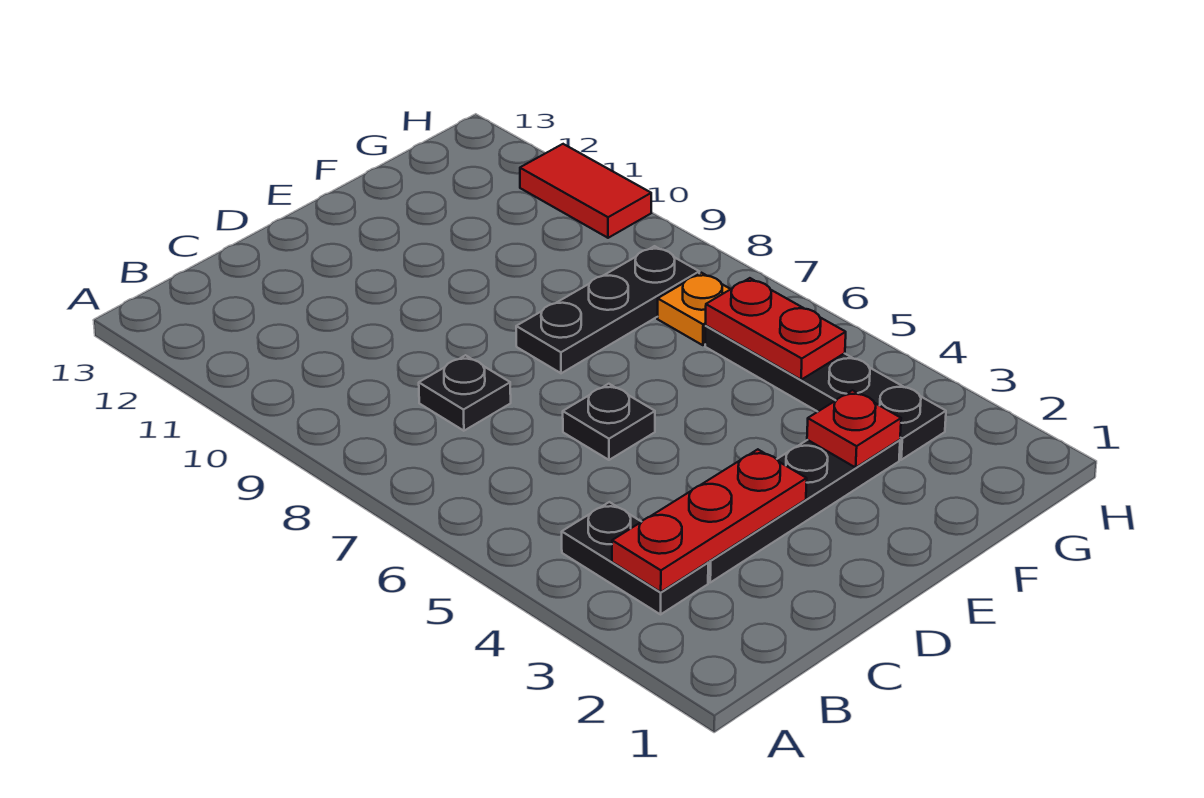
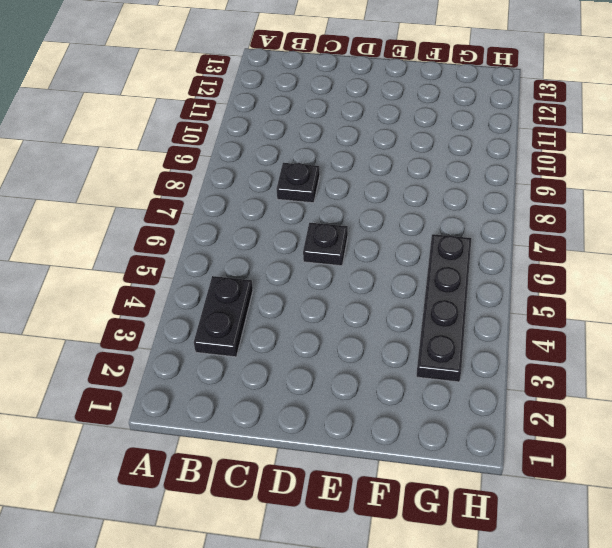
none -> black plate C3:F3 level 1
none -> black plate E8:G8 level 1

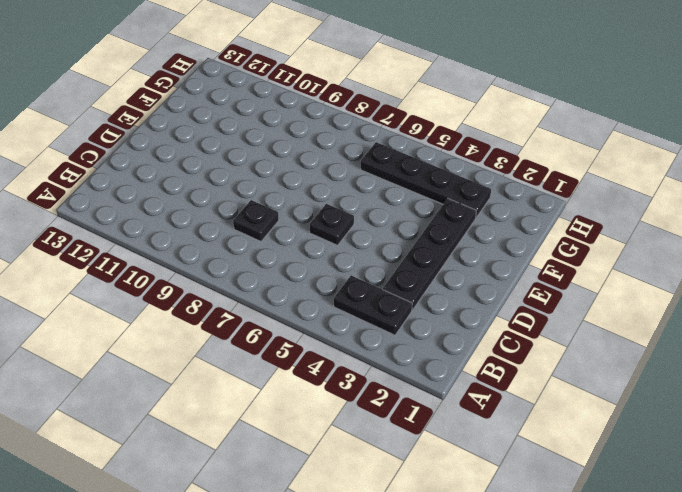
none -> black plate E8:G8 level 1
none -> orange plate G7 level 1

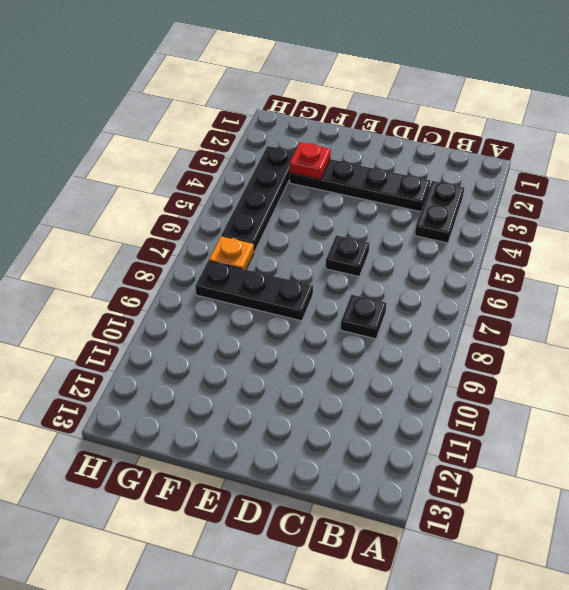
none -> red tile H10:H11 level 1
none -> red plate B3:D3 level 2

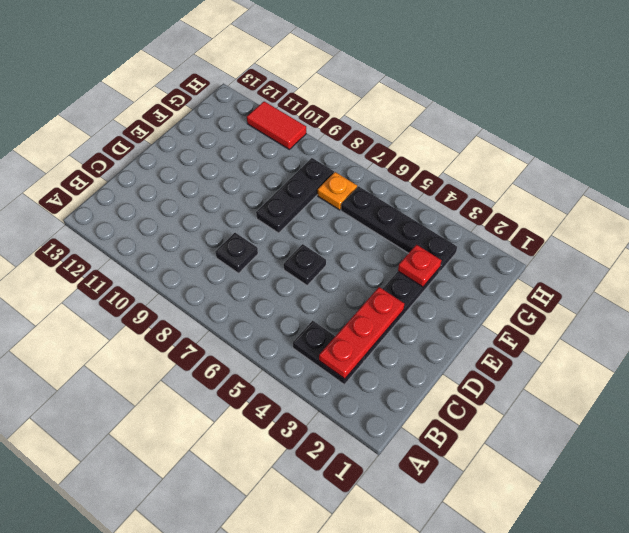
none -> red plate G5:G6 level 2

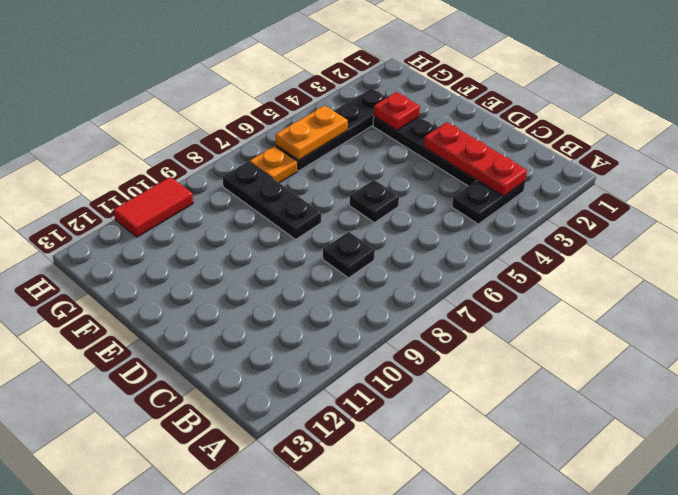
orange plate G5:G6 level 2 -> red plate G5:G6 level 2

